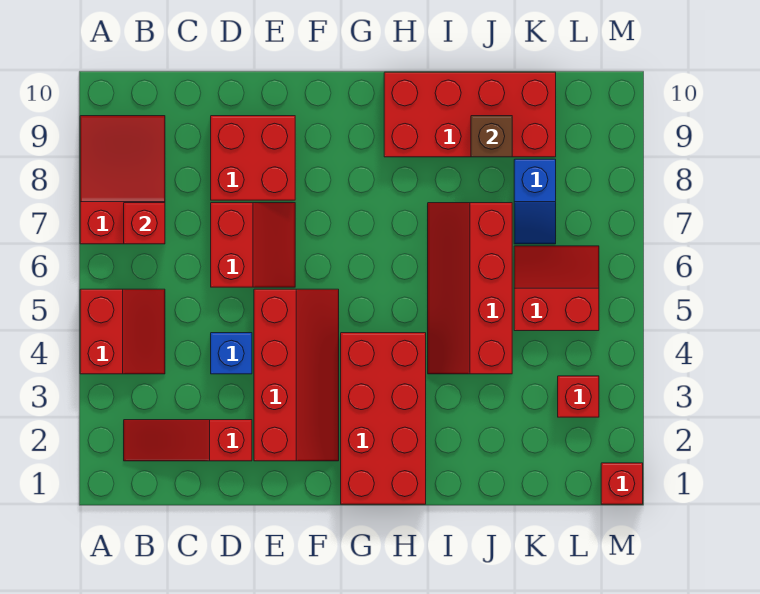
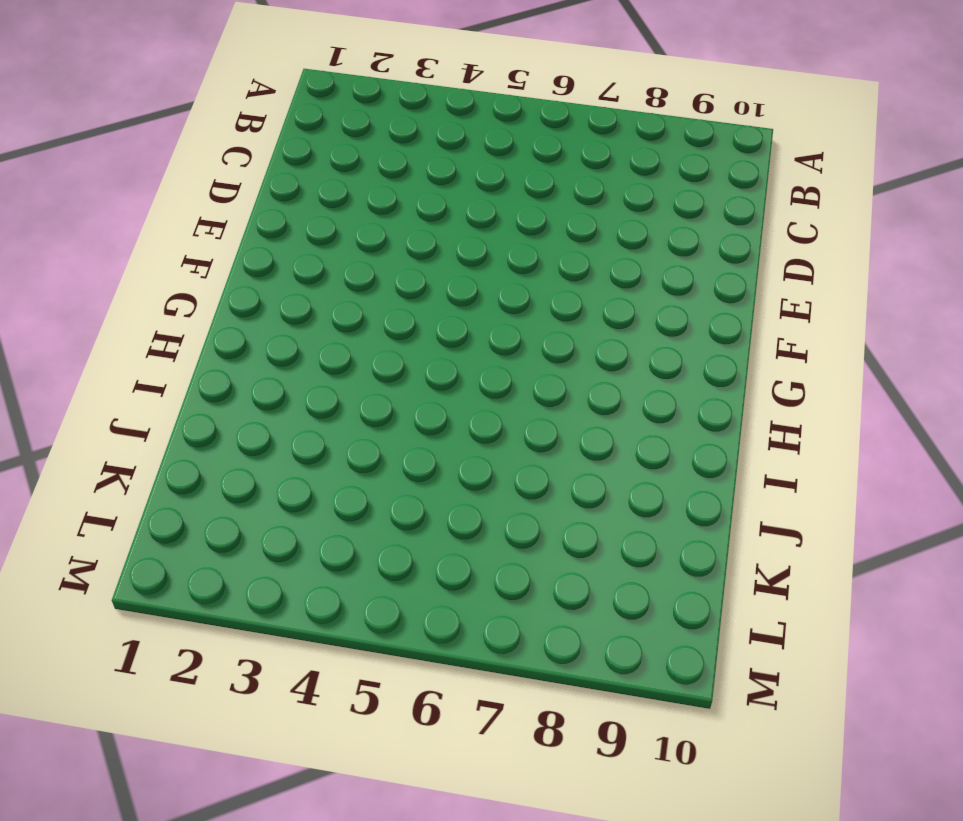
none -> red slope A4:B5 level 1 top A
none -> red slope A7:B9 level 1 top 7
none -> red slope B2:D2 level 1 top D

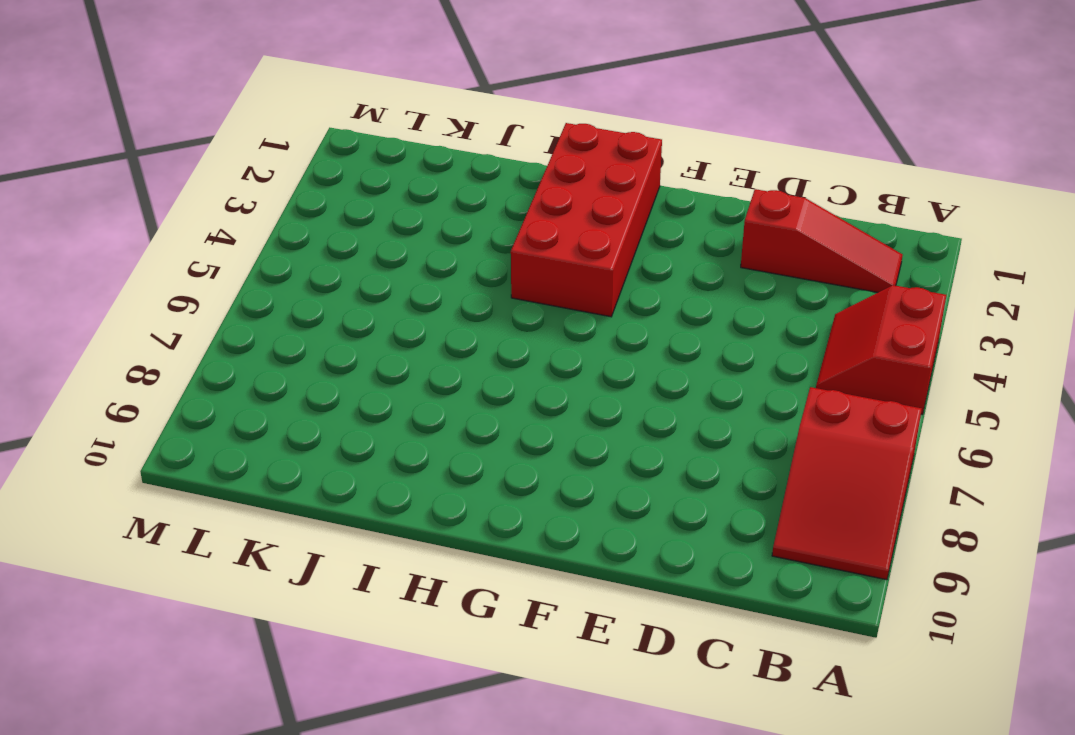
none -> blue brick D4 level 1
none -> red slope D6:E7 level 1 top D
none -> red brick D8:E9 level 1

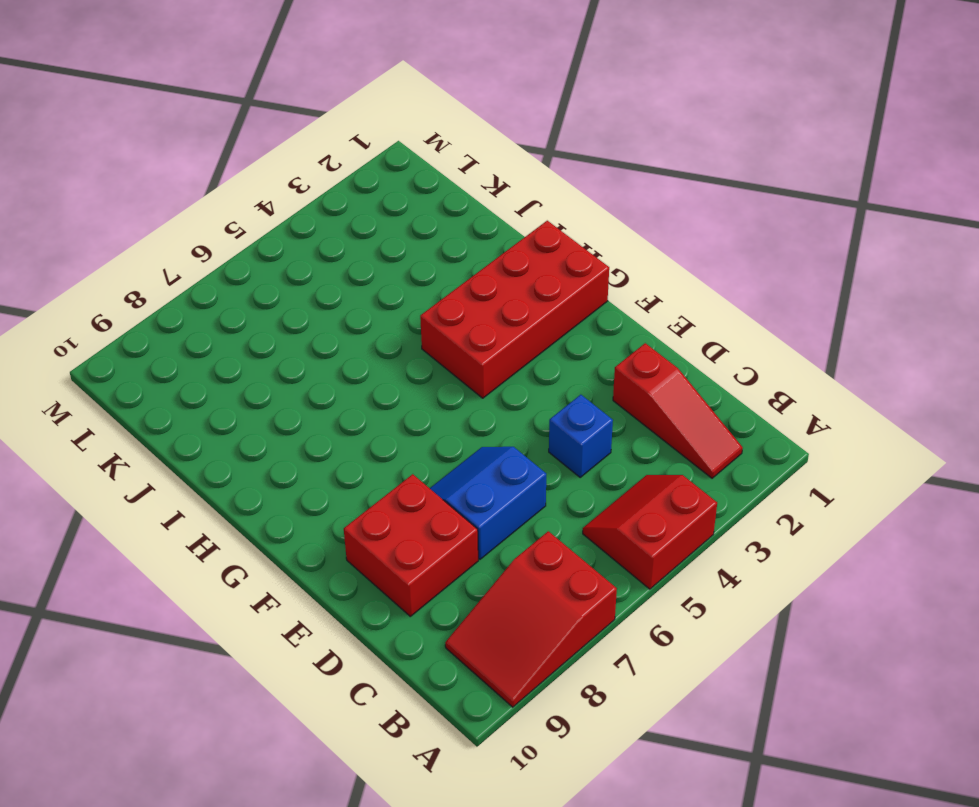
blue slope D6:E7 level 1 top D -> red slope D6:E7 level 1 top D
none -> red slope E2:F5 level 1 top E
none -> red brick H9:K10 level 1
none -> red slope I4:J7 level 1 top J

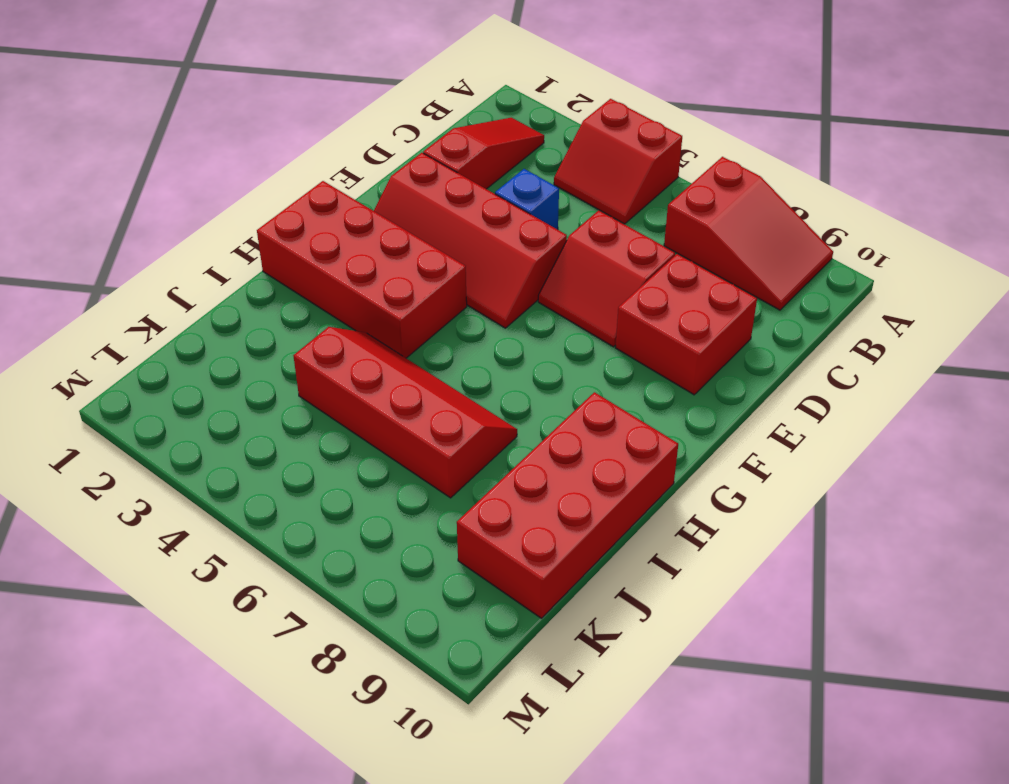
none -> red slope K5:L6 level 1 top 5
none -> blue slope K7:K8 level 1 top 8
none -> red brick L3 level 1

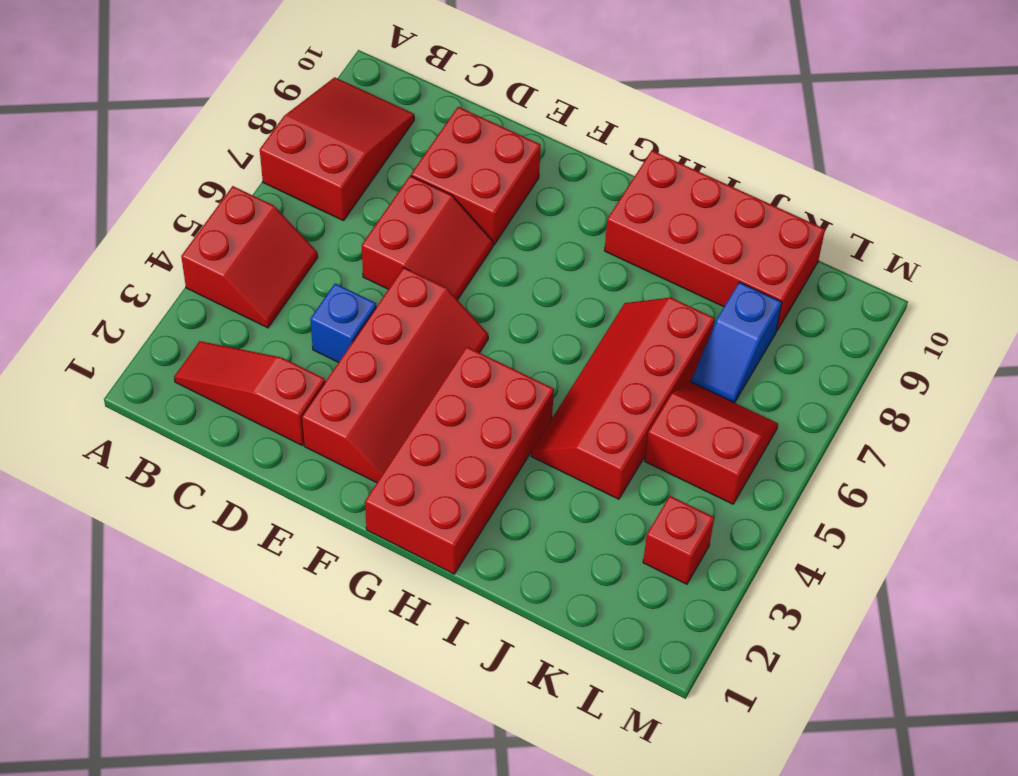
none -> red brick M1 level 1
none -> red brick B7 level 2
none -> brown brick J9 level 2

